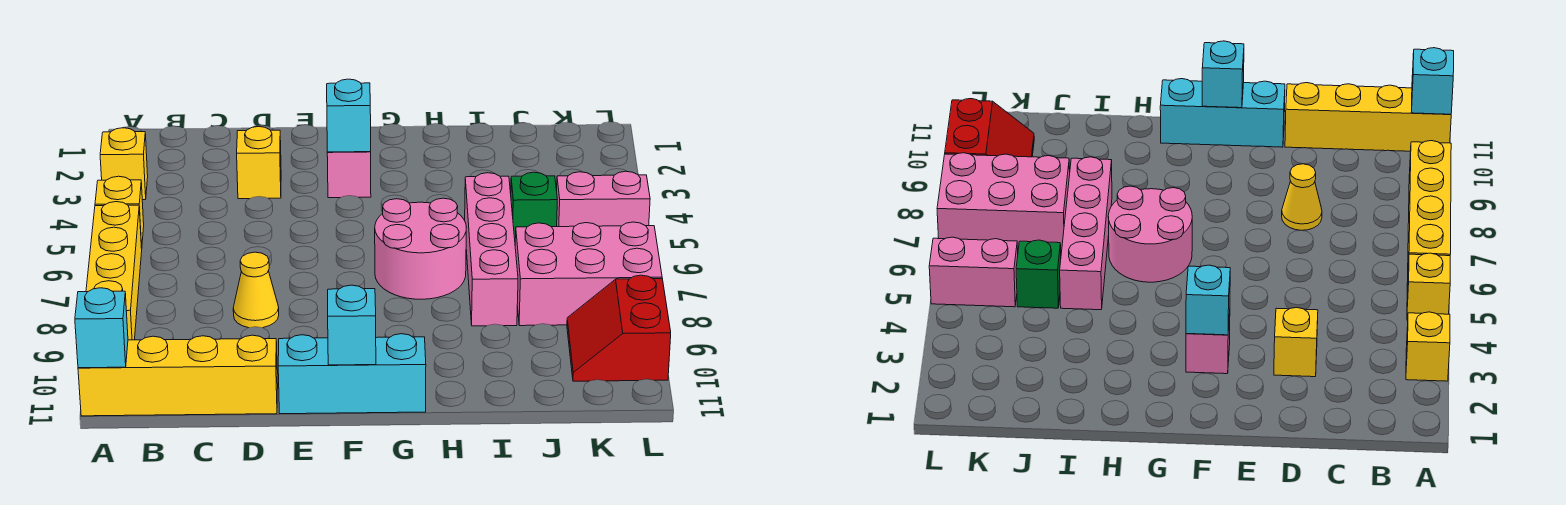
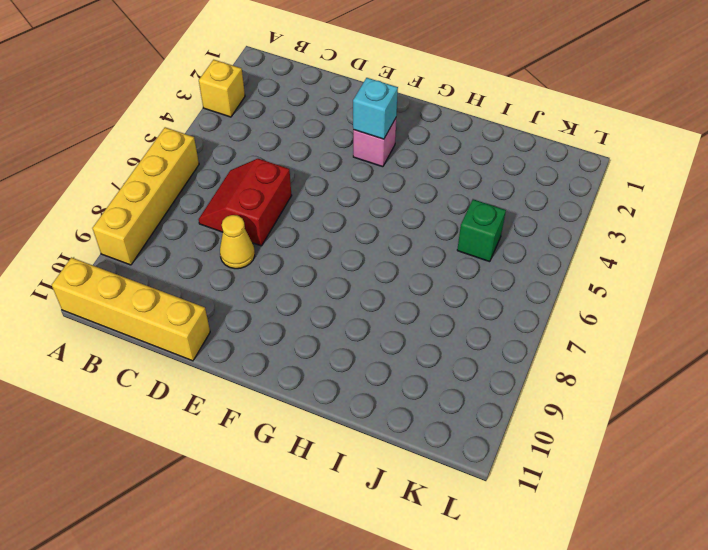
red slope C6:D7 level 1 top D -> red slope K9:L10 level 1 top L
none -> yellow brick A5 level 1
none -> yellow brick D3 level 1
none -> cyan brick E11:G11 level 1

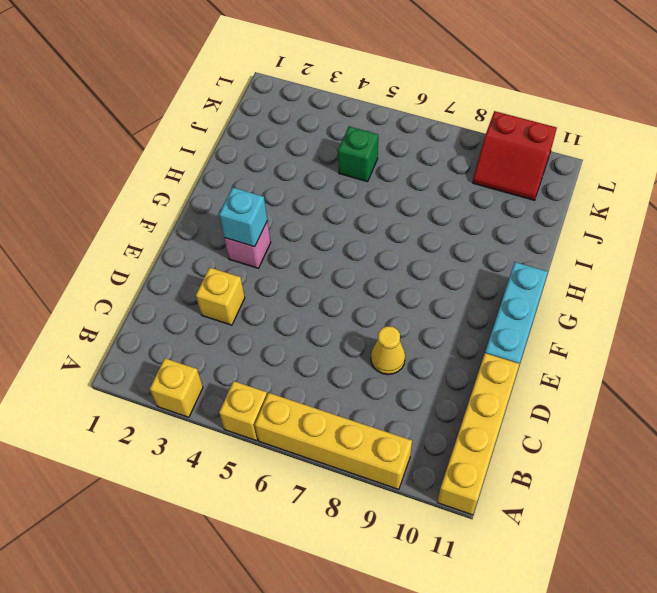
none -> pink round brick G6:H7 level 1
none -> pink brick I5:I8 level 1
none -> pink brick J7:L8 level 1

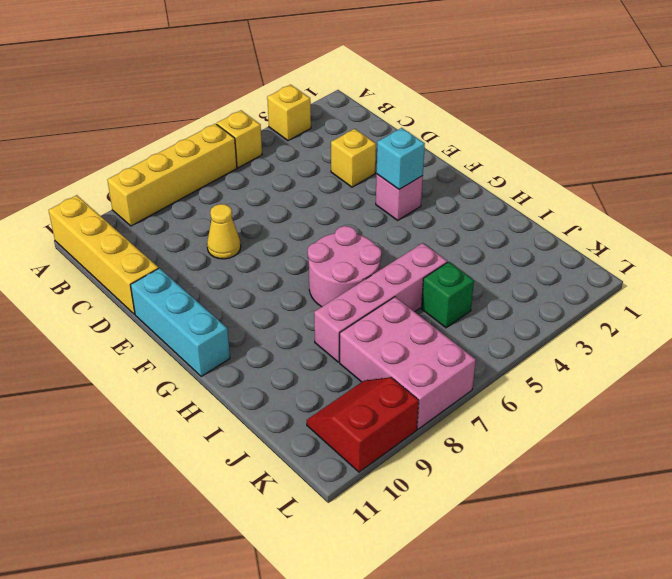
none -> pink brick K5:L5 level 1
none -> cyan brick A11 level 2
none -> cyan brick F11 level 2

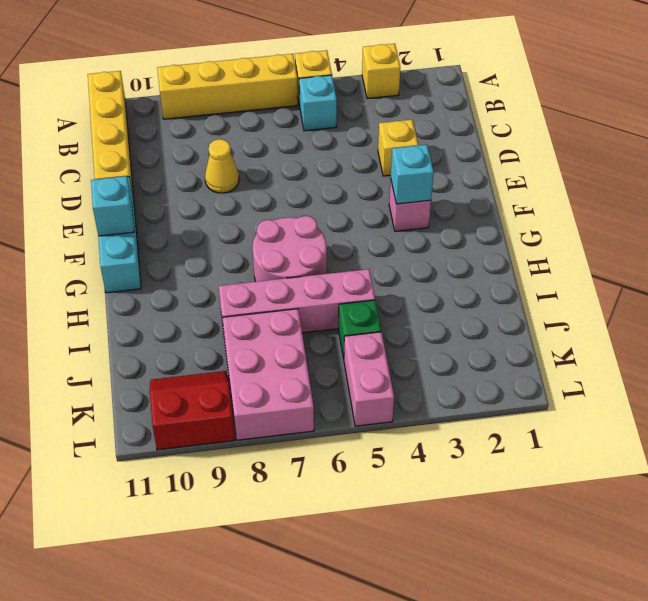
cyan brick B5 level 1 -> cyan brick A11 level 2

